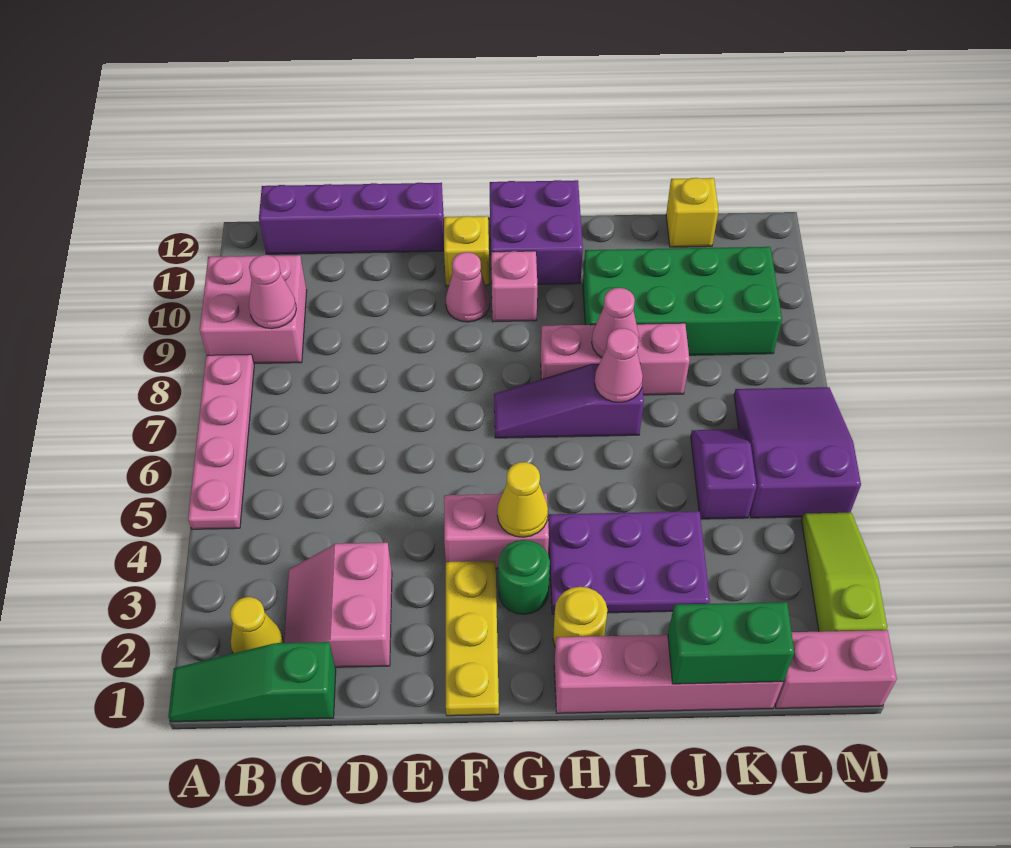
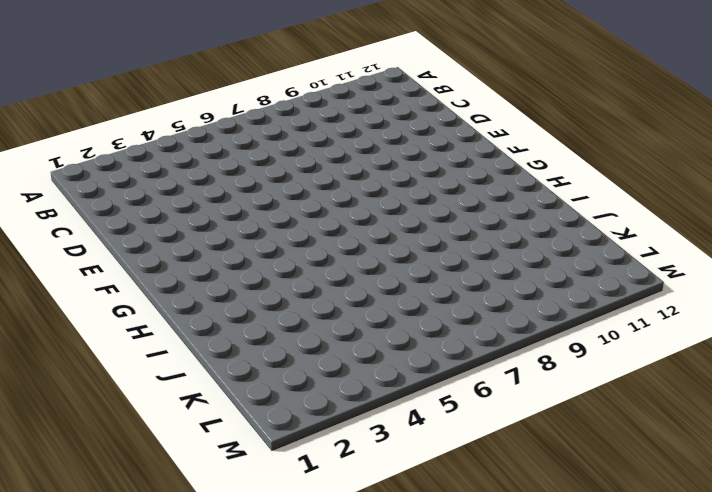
none -> green slope A1:C1 level 1 top C
none -> pink plate A5:A8 level 1
none -> pink brick A9:B10 level 1

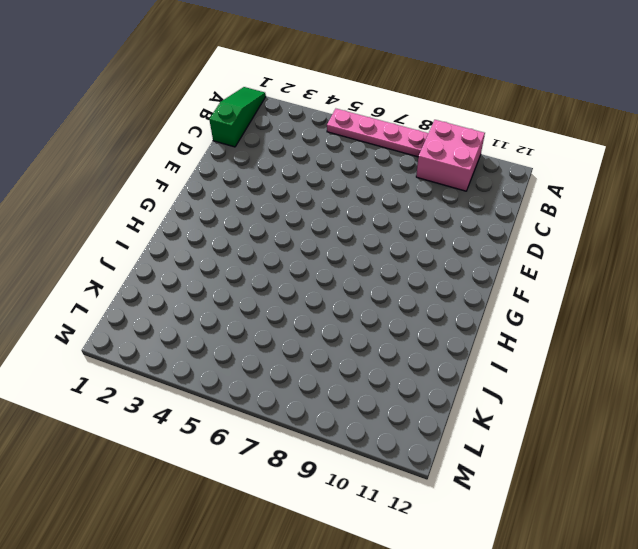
none -> yellow cone B2 level 1
none -> purple brick B12:E12 level 1
none -> pink slope C2:D3 level 1 top D

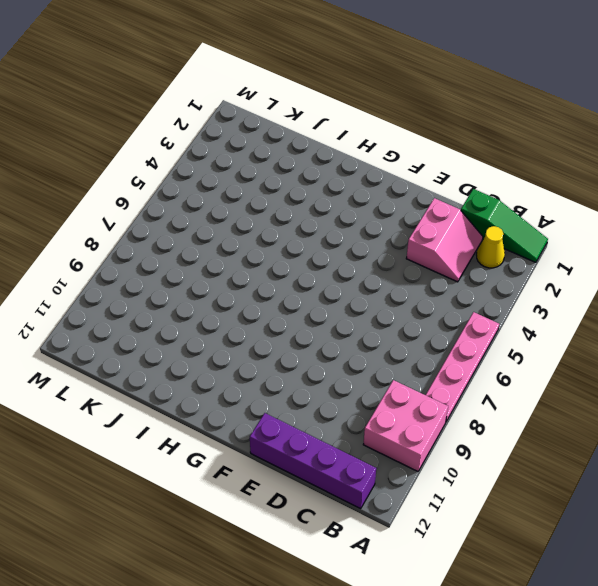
none -> yellow plate F1:F3 level 1
none -> pink brick F4:G4 level 1
none -> pink cone F10 level 1

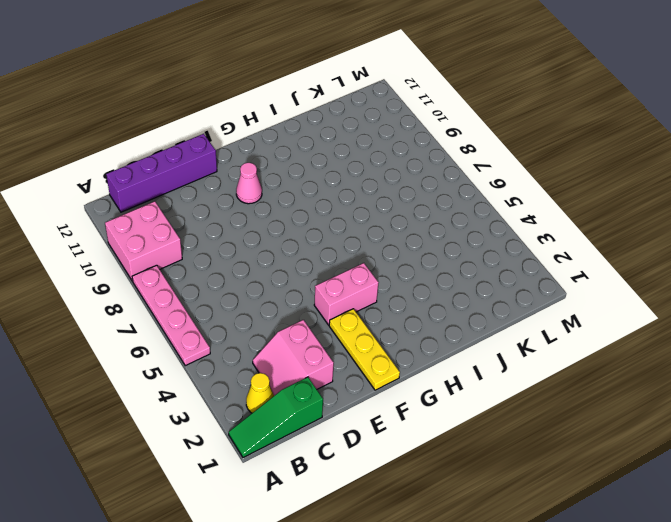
none -> yellow brick F11 level 1
none -> green round brick G3 level 1
none -> purple slope G7:I7 level 1 top I

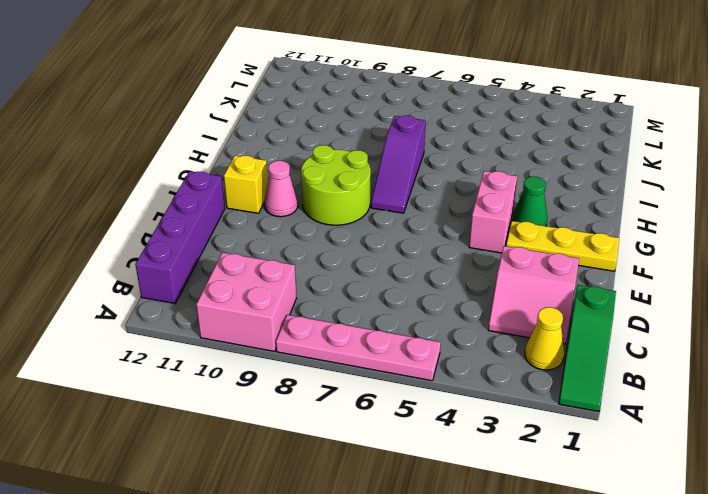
lime round brick F8:G9 level 1 -> none
green cone G3 level 1 -> green round brick G3 level 1
none -> pink brick G10 level 1
none -> purple brick G11:H12 level 1
none -> pink brick H1:K1 level 1

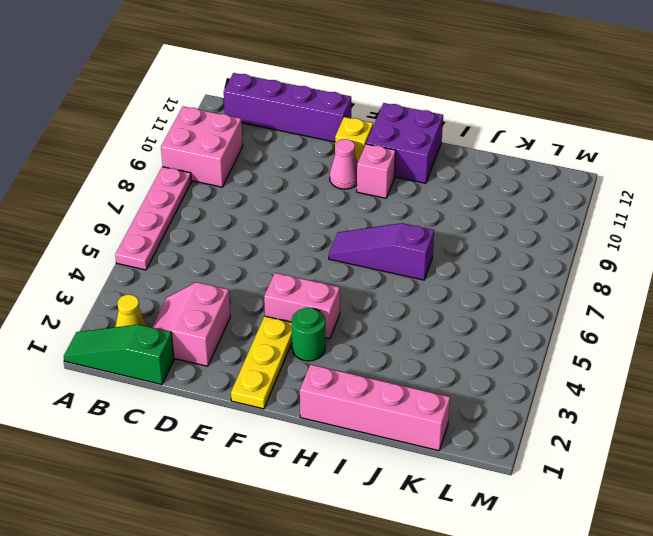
none -> yellow round brick H2 level 1
none -> purple plate H3:J4 level 1
none -> pink brick H8:J8 level 1

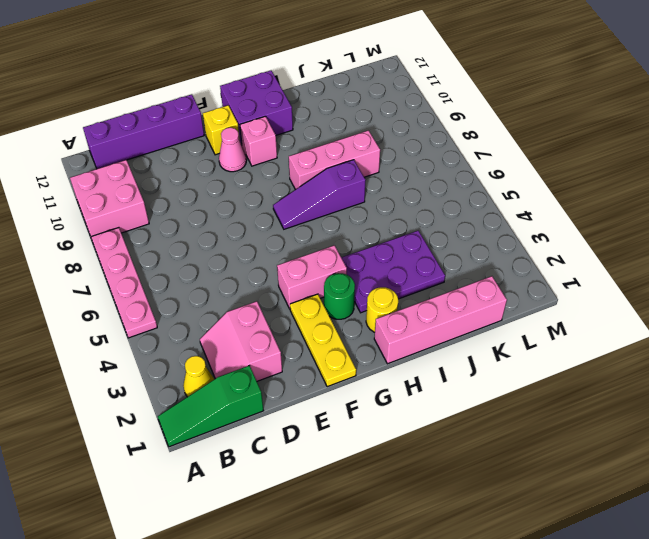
none -> green brick I9:L10 level 1
none -> purple slope K5:K6 level 1 top 5
none -> yellow brick K12 level 1

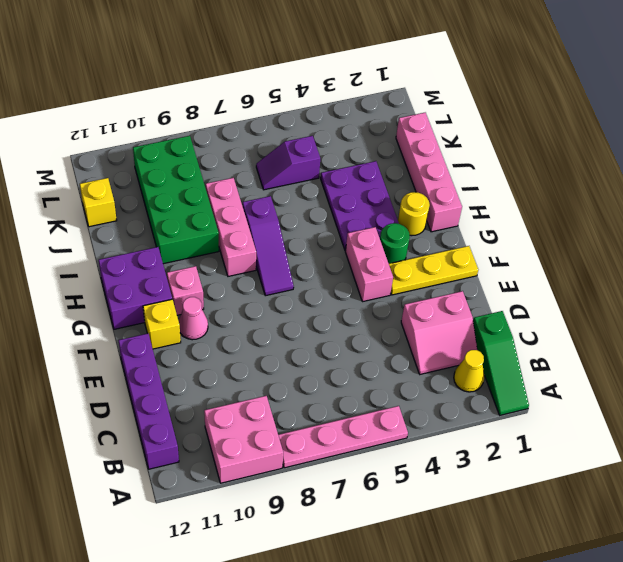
none -> pink brick L1:M1 level 1
none -> purple slope L5:M7 level 1 top 5
none -> lime slope M2:M4 level 1 top 2

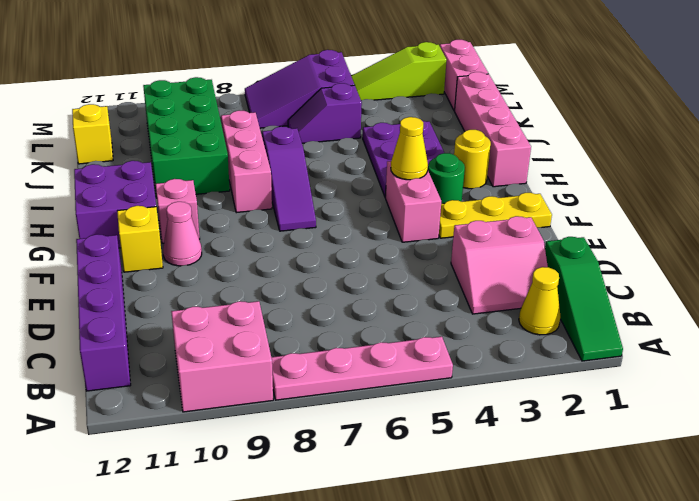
none -> pink cone B9 level 2
none -> pink cone I7 level 2
none -> pink cone I8 level 2

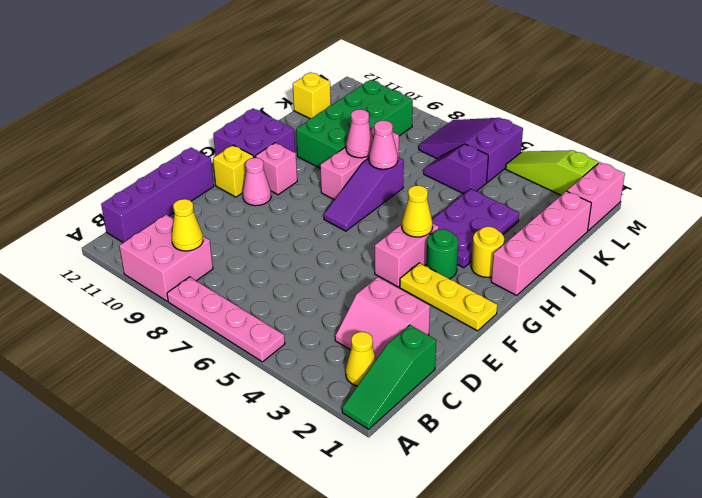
yellow cone B9 level 2 -> pink cone B9 level 2
none -> green brick J1:K1 level 2

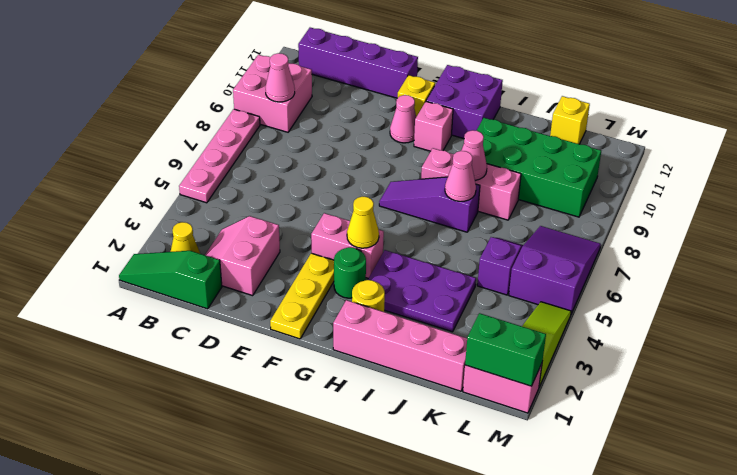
green brick L1:M1 level 2 -> green brick J1:K1 level 2

